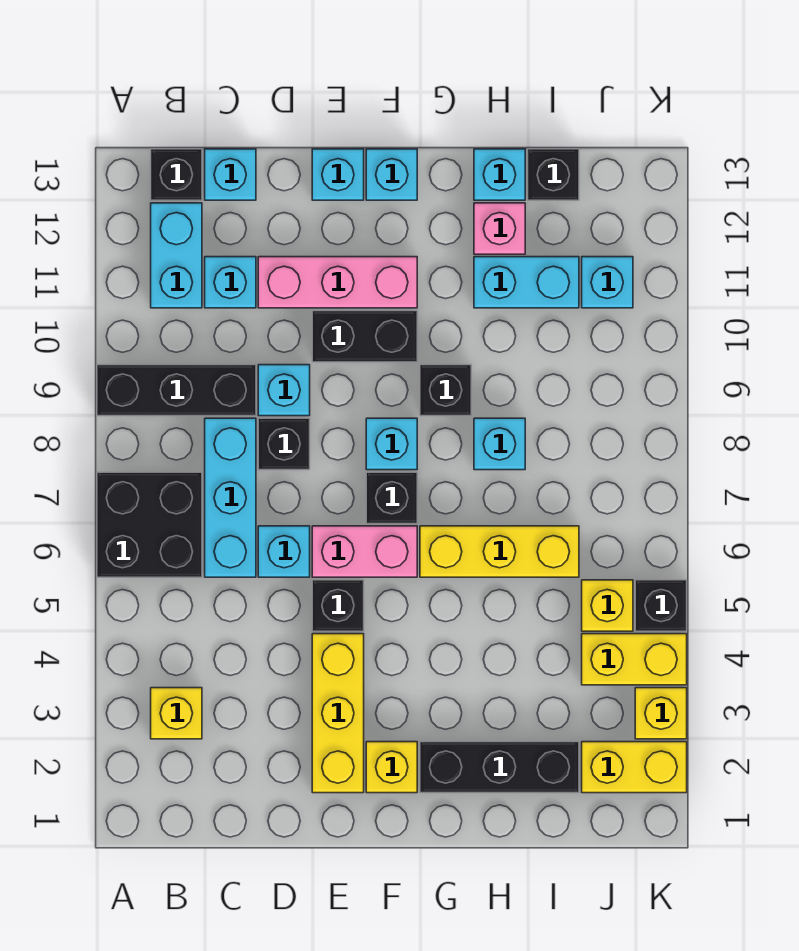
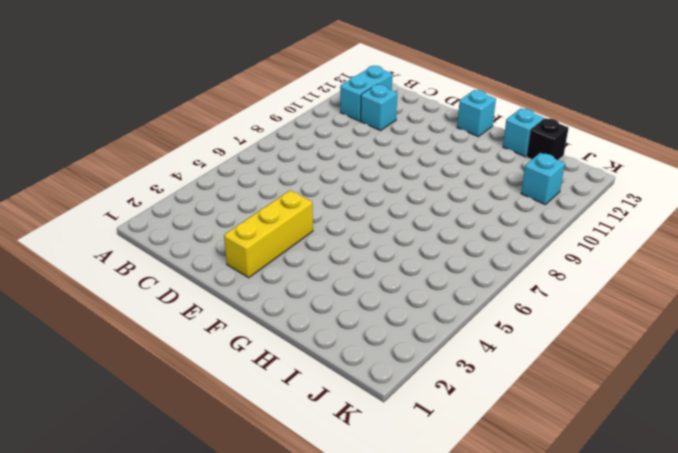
none -> black brick A6:B7 level 1
none -> black brick A9:C9 level 1
none -> yellow brick B3 level 1
none -> black brick B13 level 1

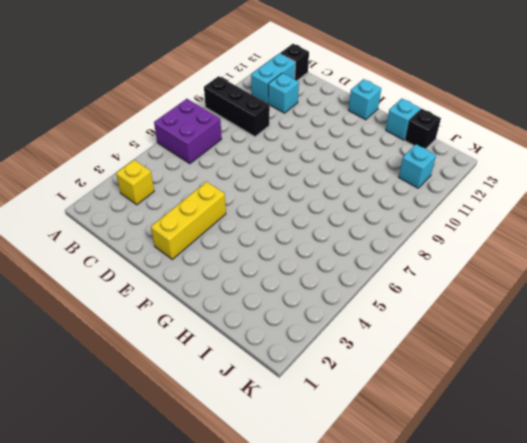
purple brick A6:B7 level 1 -> black brick A6:B7 level 1
none -> cyan brick C6:C8 level 1
none -> cyan brick C13 level 1
none -> cyan brick D6 level 1
none -> black brick D8 level 1

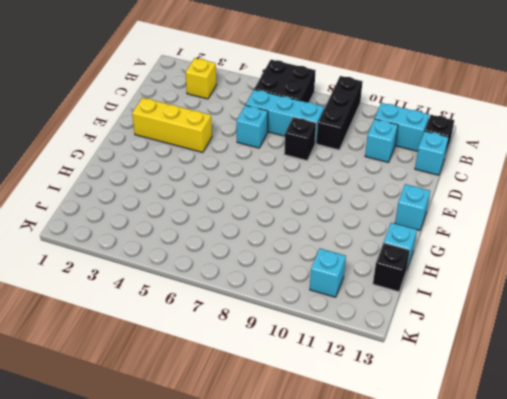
none -> cyan brick D9 level 1
none -> pink brick D11:F11 level 1
none -> black brick E5 level 1
none -> pink brick E6:F6 level 1

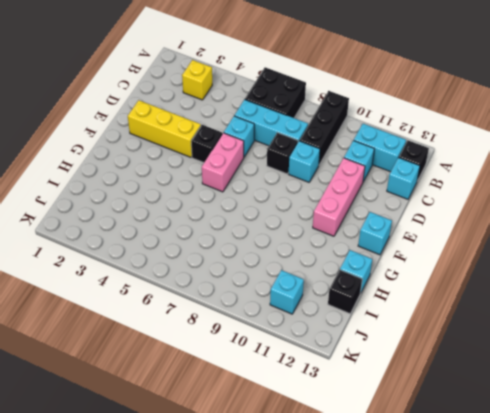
none -> black brick E10:F10 level 1
none -> cyan brick E13 level 1
none -> yellow brick F2 level 1
none -> black brick F7 level 1

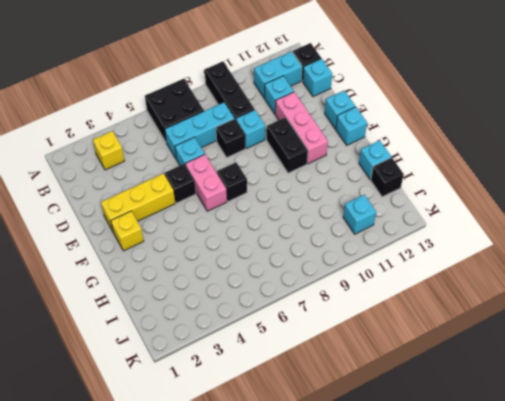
none -> cyan brick F8 level 1
none -> black brick G2:I2 level 1
none -> yellow brick G6:I6 level 1
none -> black brick G9 level 1

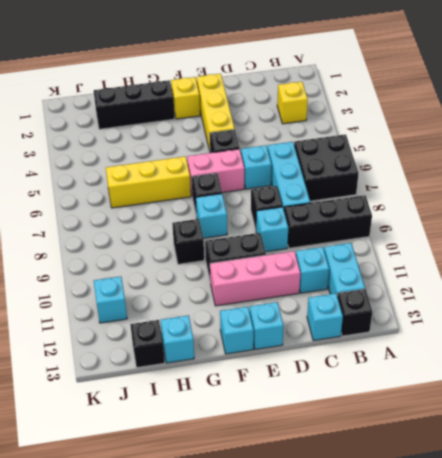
none -> cyan brick H8 level 1
none -> cyan brick H11:I11 level 1
none -> pink brick H12 level 1
none -> yellow brick J2:K2 level 1

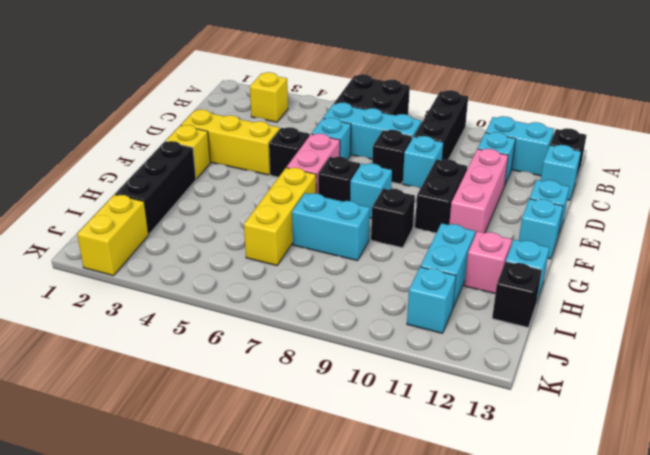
cyan brick H7:H8 level 1 -> cyan brick H8 level 1
none -> yellow brick J4:K4 level 1
none -> yellow brick J5 level 1
none -> yellow brick K3 level 1
none -> black brick K5 level 1

